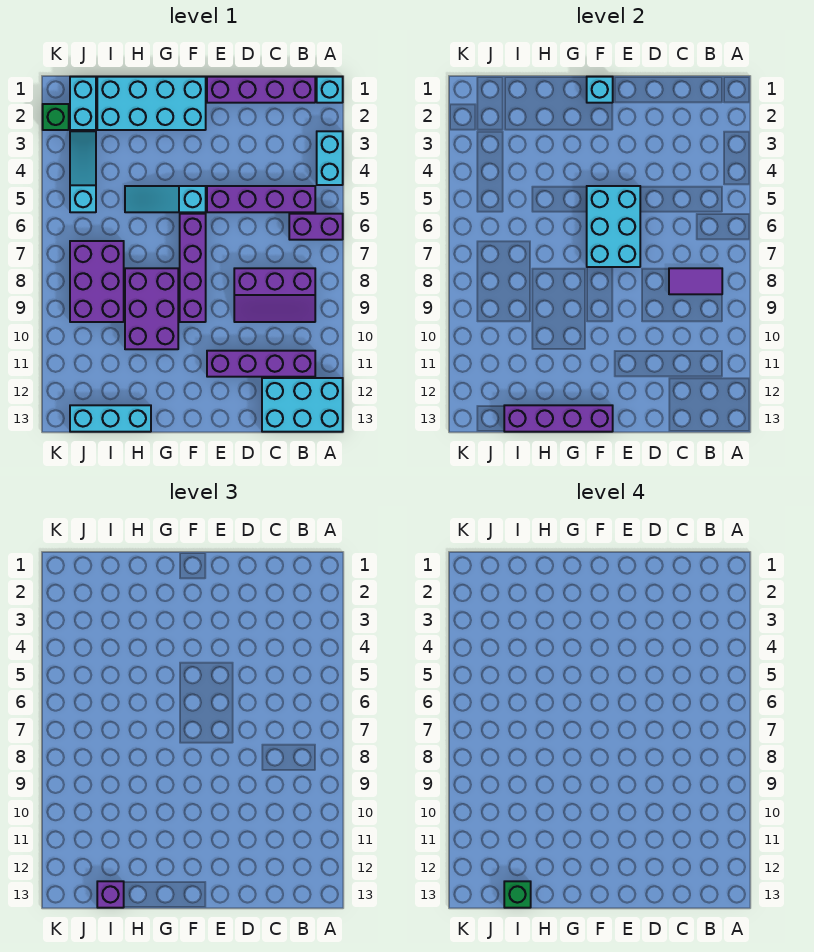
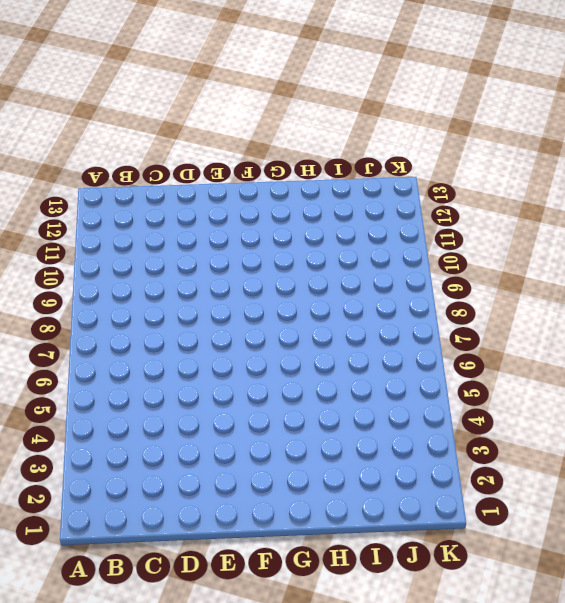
none -> cyan brick A1 level 1
none -> cyan brick A3:A4 level 1
none -> purple brick A6:B6 level 1

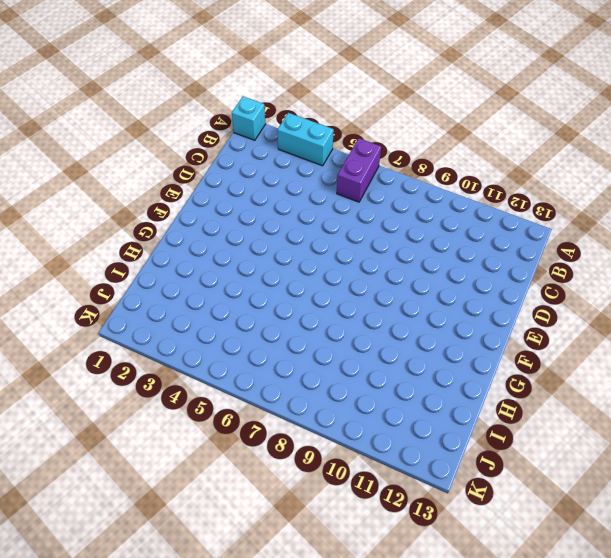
none -> cyan brick A12:C13 level 1
none -> purple brick B1:E1 level 1
none -> purple brick B5:E5 level 1

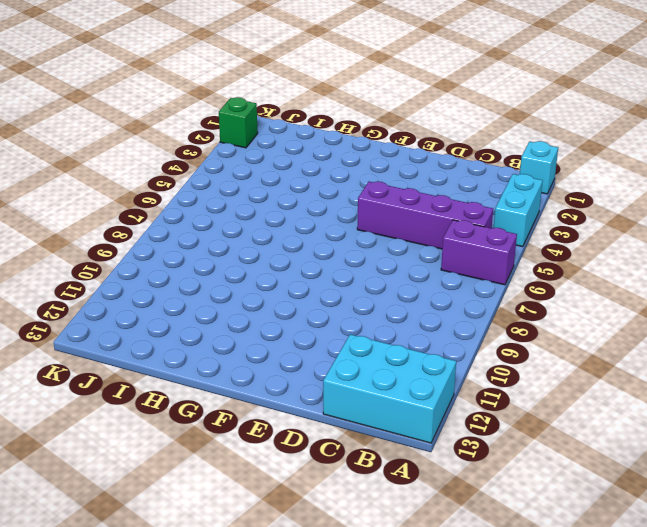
none -> purple brick B1:E1 level 1
none -> purple slope B8:D9 level 1 top 8
none -> purple brick B11:E11 level 1

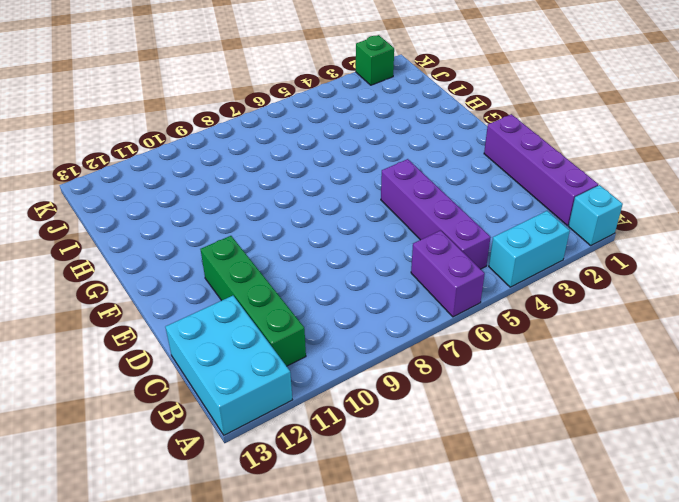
green brick B11:E11 level 1 -> purple brick B11:E11 level 1
none -> purple slope B8:D9 level 1 top 8
none -> cyan brick F1:I2 level 1
none -> cyan slope F5:H5 level 1 top F

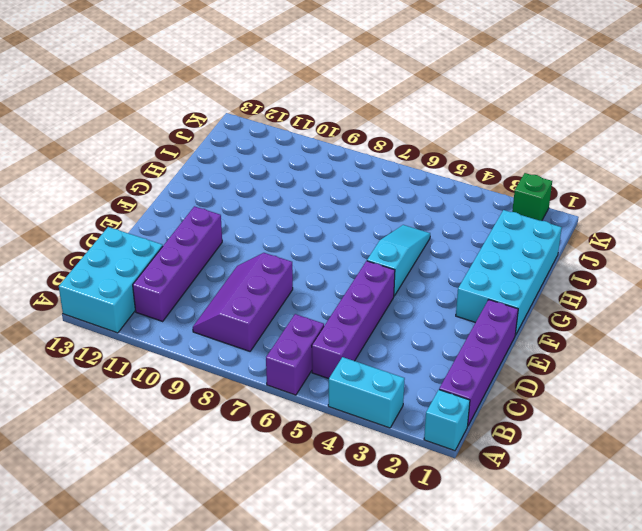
none -> purple brick F6:F9 level 1
none -> purple brick G8:H10 level 1
none -> cyan brick H13:J13 level 1

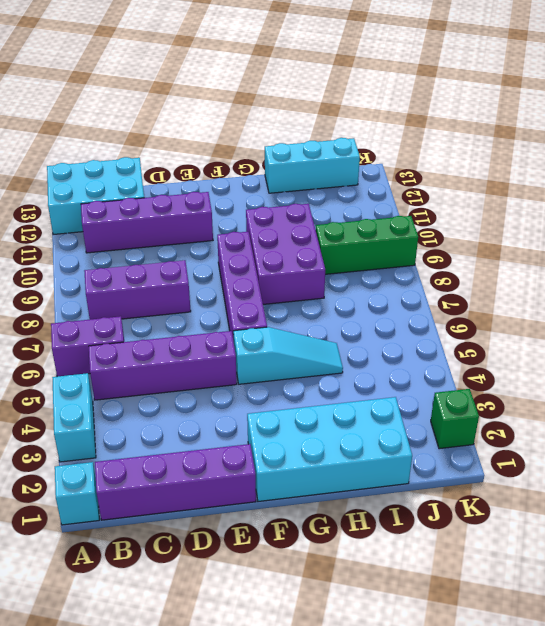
green brick I9:K9 level 1 -> purple brick I7:J9 level 1
none -> cyan brick J1:J2 level 1
none -> cyan slope J3:J5 level 1 top 5
none -> purple tile B8:C8 level 2

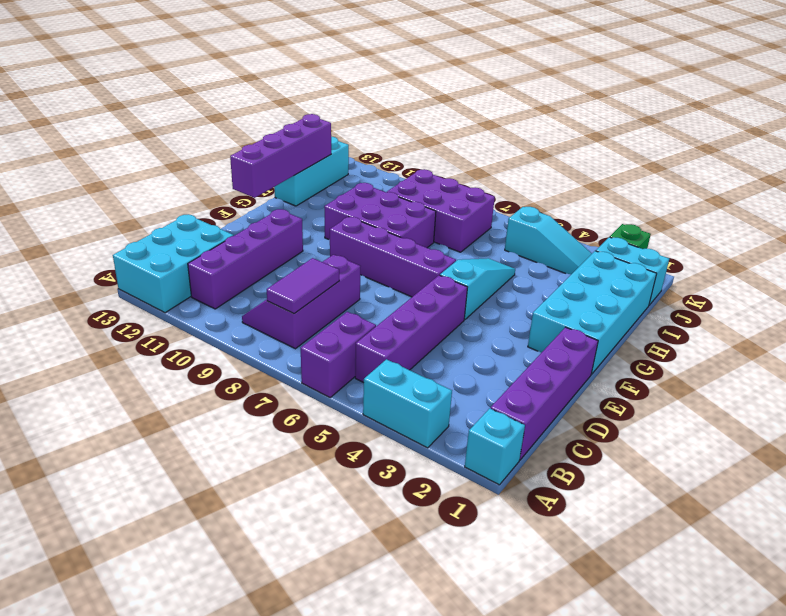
none -> cyan brick E5:F7 level 2
none -> cyan brick F1 level 2
none -> purple brick I13 level 3

